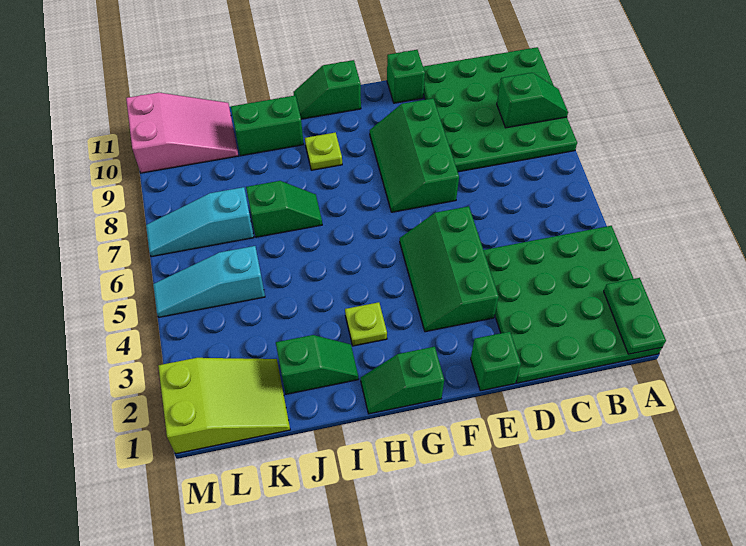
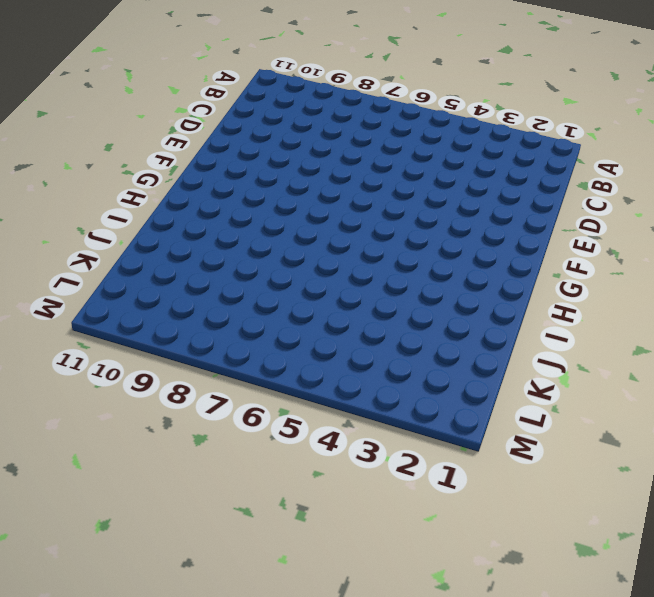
none -> green plate A1:D4 level 1
none -> green plate A8:D11 level 1
none -> green brick E1 level 1

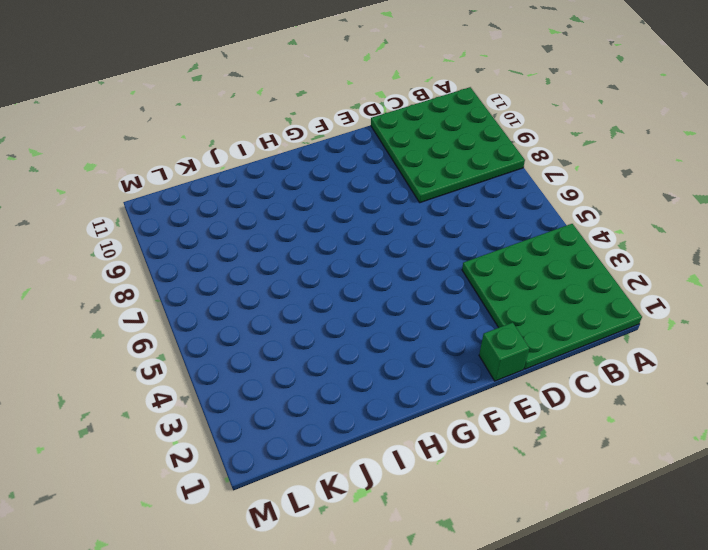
none -> green slope E3:F5 level 1 top E
none -> green slope E7:F9 level 1 top E
none -> green brick E11 level 1

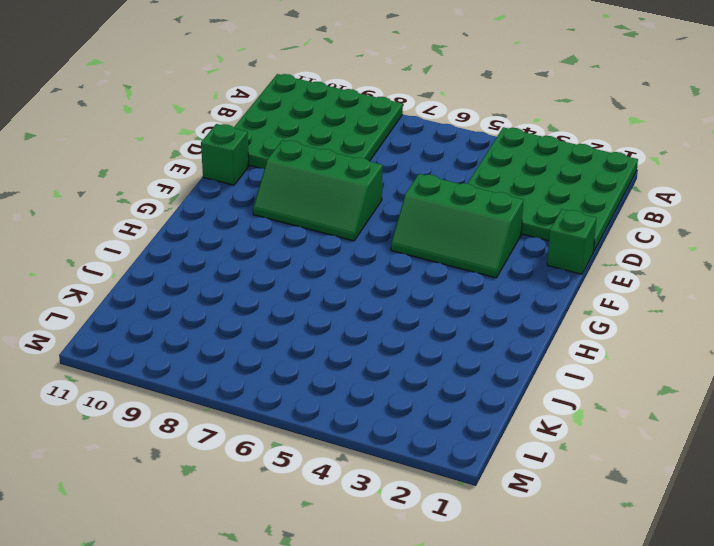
none -> green slope G1:H1 level 1 top G
none -> green slope G11:H11 level 1 top G
none -> lime plate H3 level 1

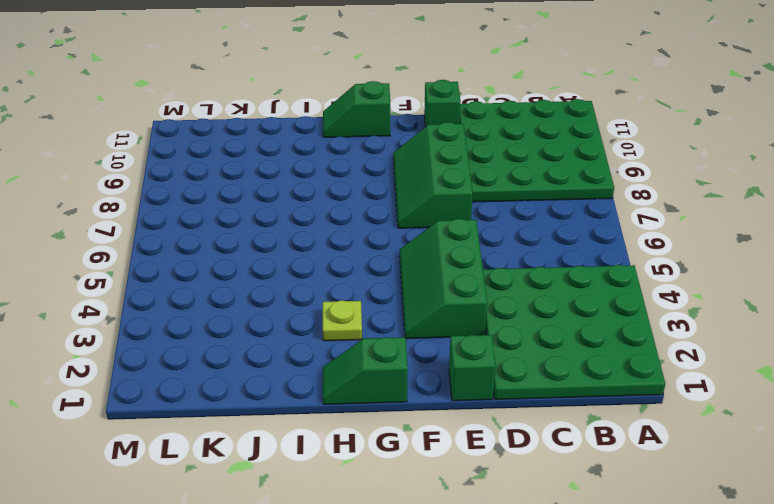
none -> lime plate H9 level 1
none -> green slope I2:J2 level 1 top J
none -> green slope I7:J7 level 1 top J

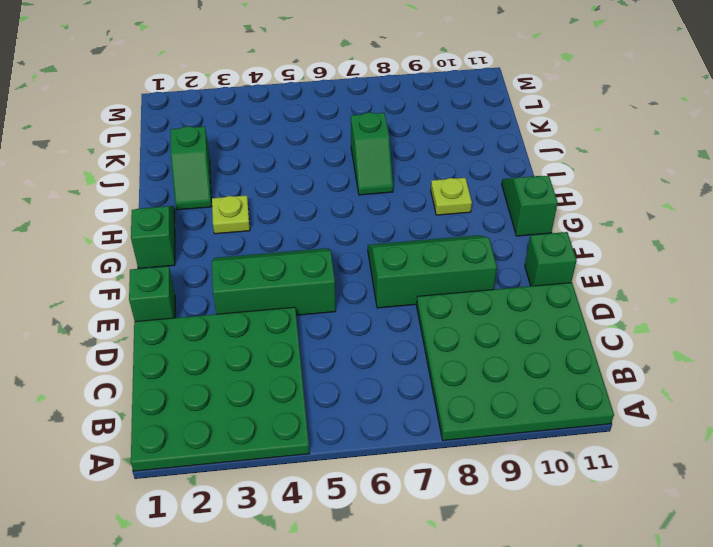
none -> green brick I10:J10 level 1
none -> lime slope K1:M2 level 1 top M
none -> cyan slope K5:M5 level 1 top K

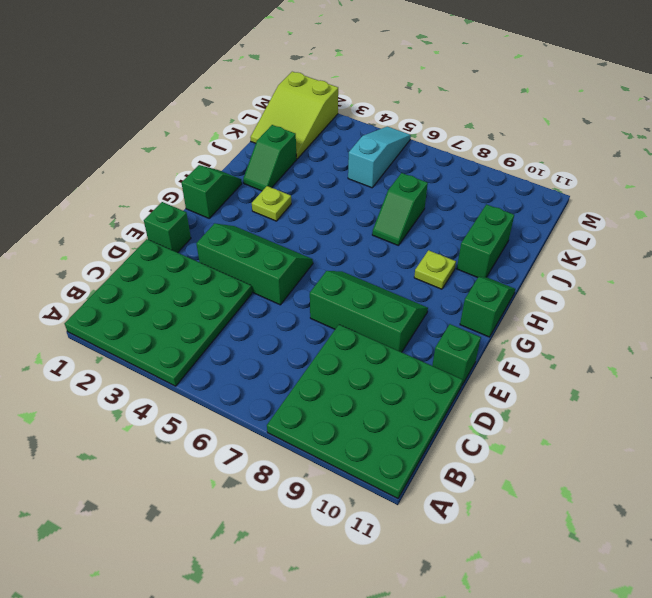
none -> cyan slope K7:M7 level 1 top K
none -> pink slope K10:M11 level 1 top M
none -> green plate A1:A2 level 2

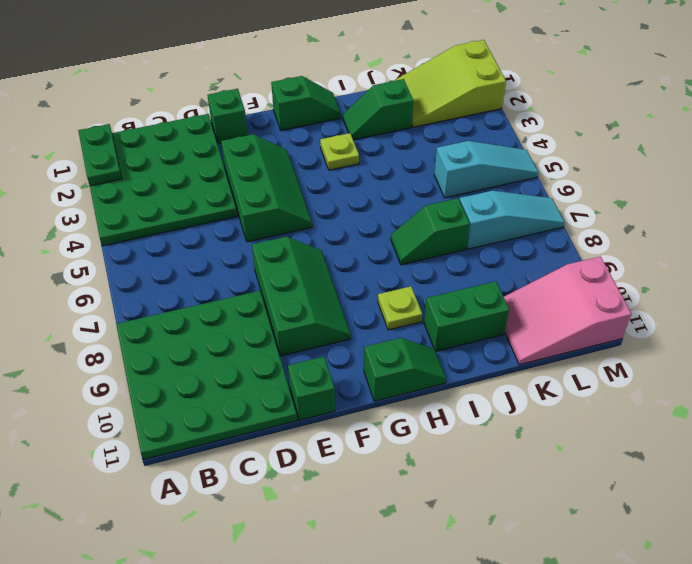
none -> green slope A9:B9 level 2 top B

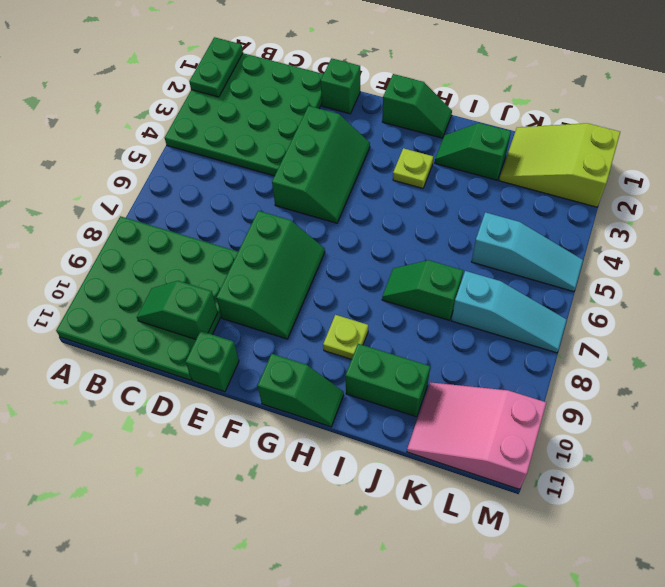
green slope C10:D10 level 2 top D -> green slope A9:B9 level 2 top B

